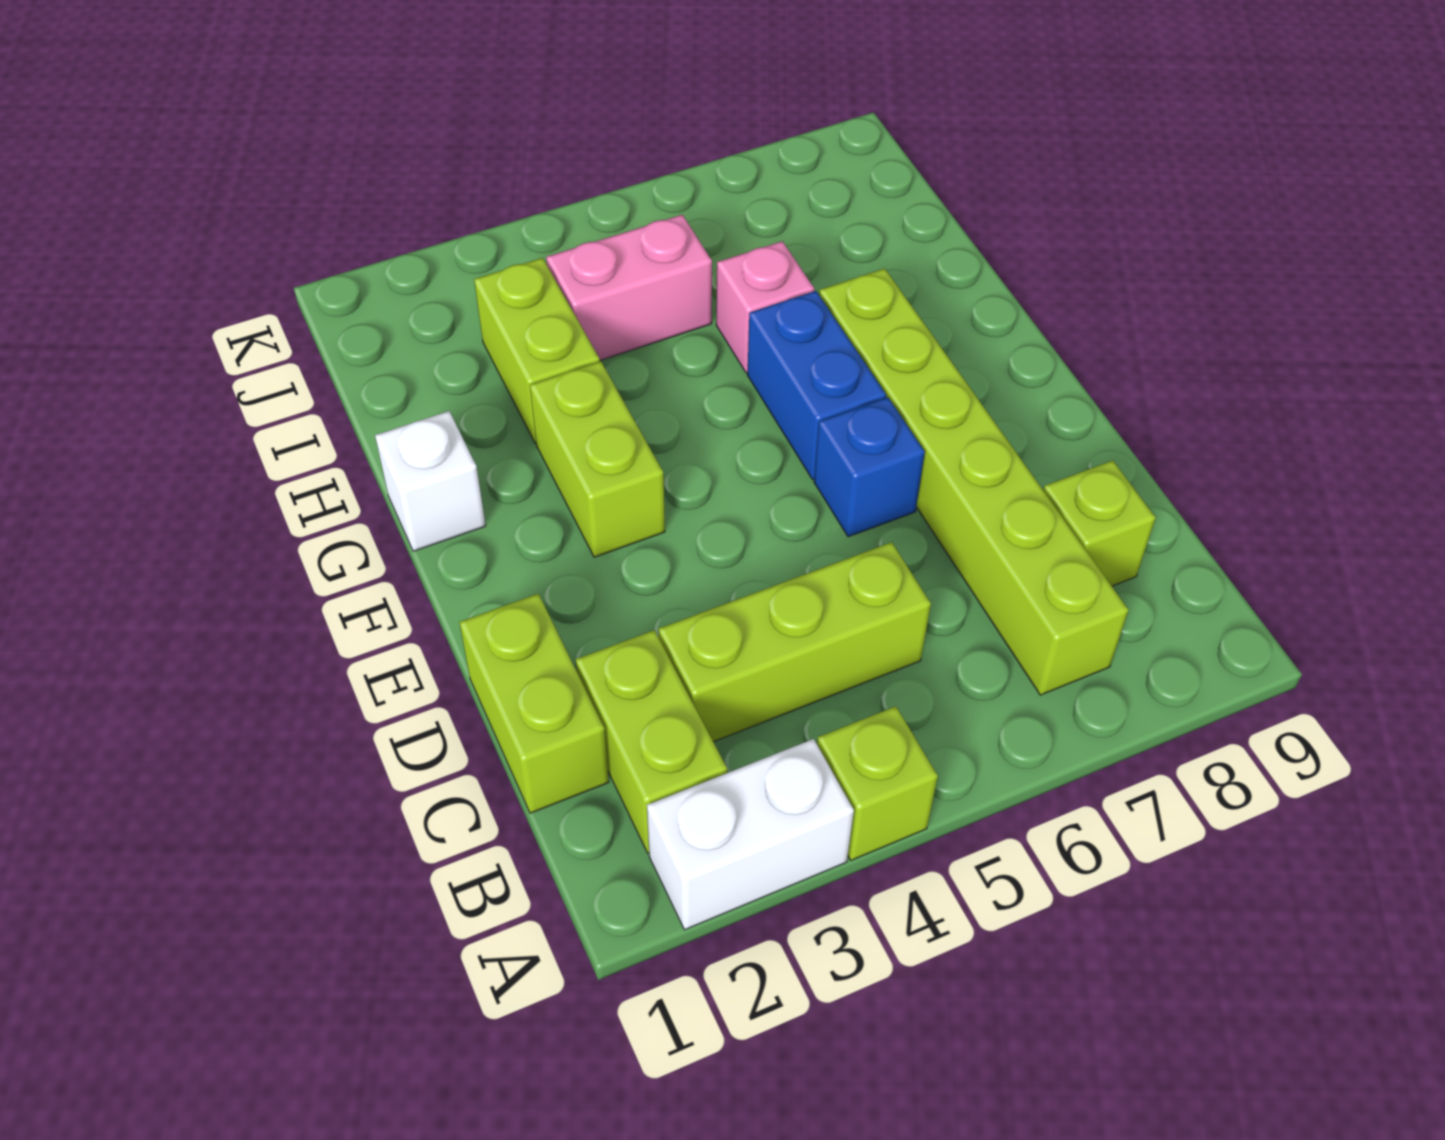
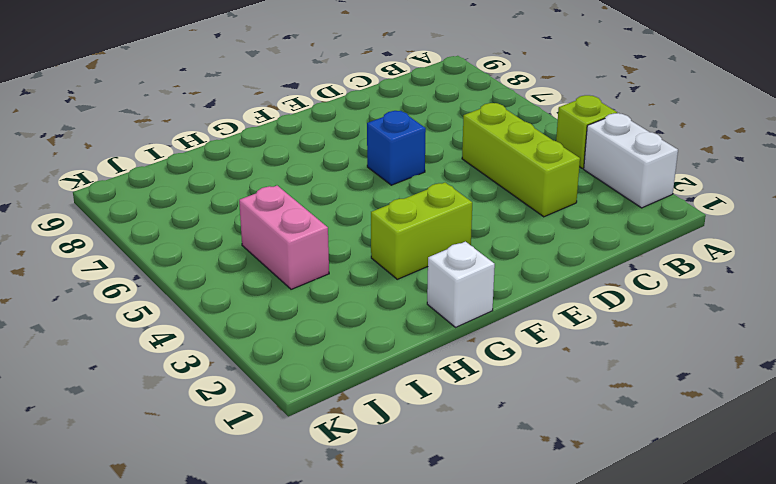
none -> lime brick B2:C2 level 1
none -> lime brick B7:G7 level 1
none -> lime brick C1:D1 level 1

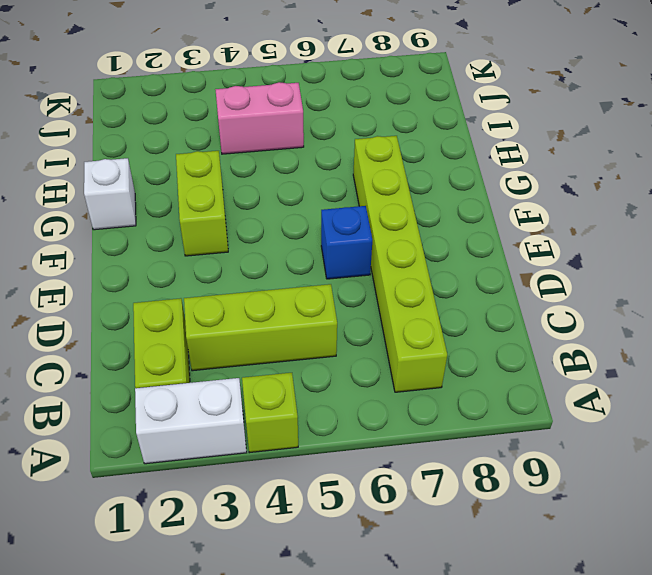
none -> lime brick C1:D1 level 1
none -> lime brick C8 level 1
none -> blue brick F6:G6 level 1

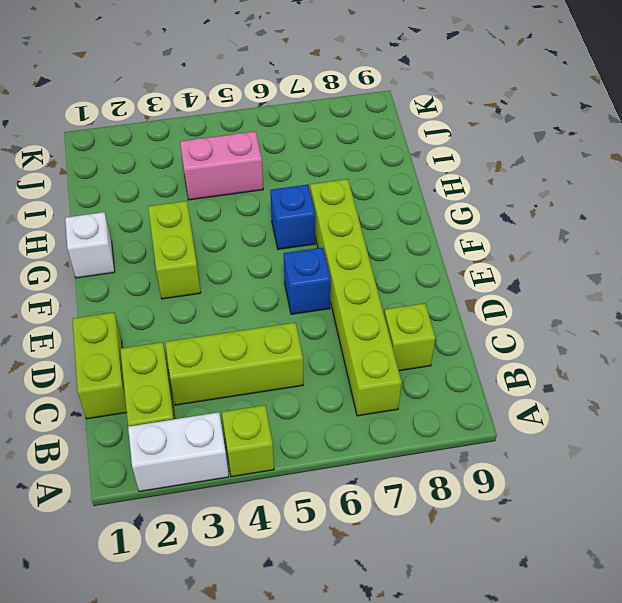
blue brick G6 level 1 -> blue brick F6:G6 level 1
none -> lime brick H3:I3 level 1
none -> pink brick H6 level 1

